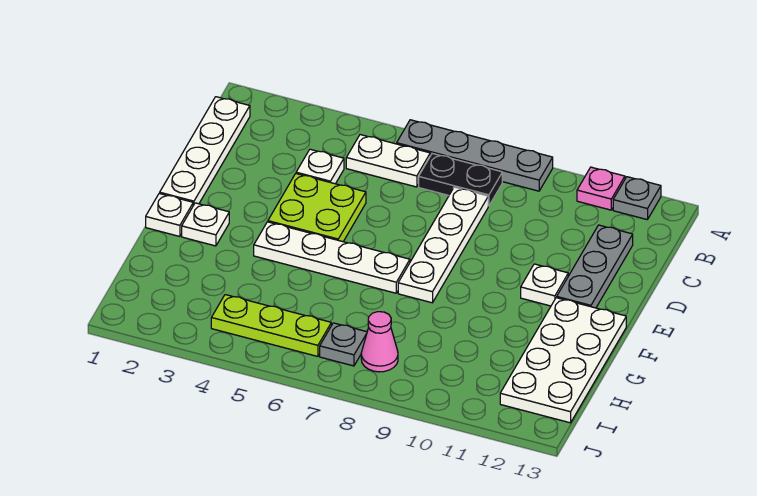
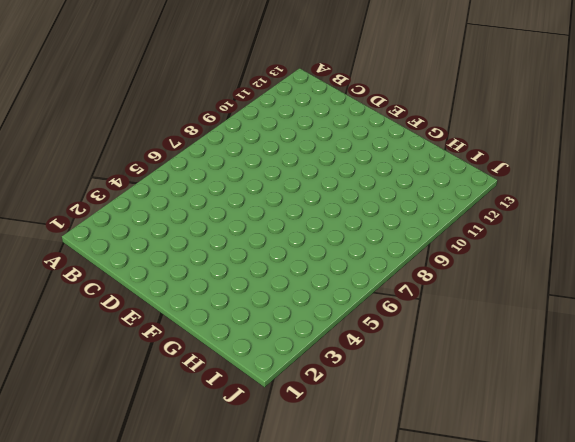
none -> grey plate A6:A9 level 1
none -> pink plate A11 level 1
none -> grey plate A12 level 1

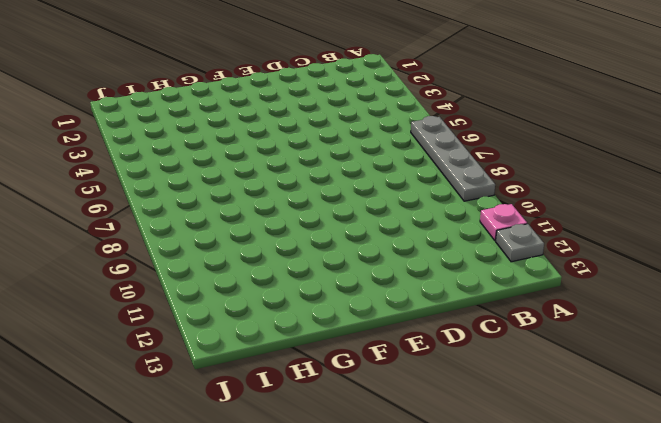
none -> white plate B1:E1 level 1
none -> white plate B5:B6 level 1
none -> black plate B7:B8 level 1

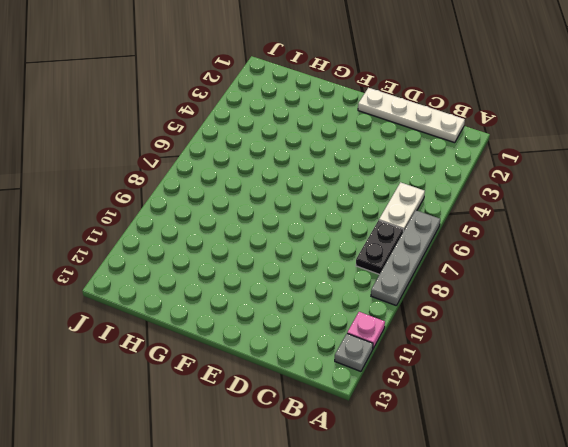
none -> white plate C4 level 1
none -> white plate C8:F8 level 1
none -> grey plate C12:E12 level 1

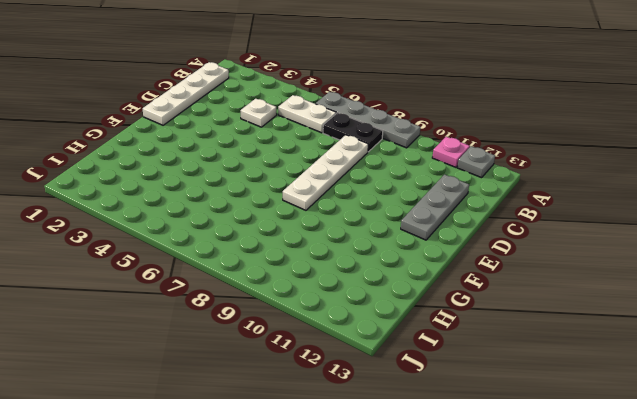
none -> lime plate D4:E5 level 1
none -> white plate E11 level 1
none -> white plate F1 level 1

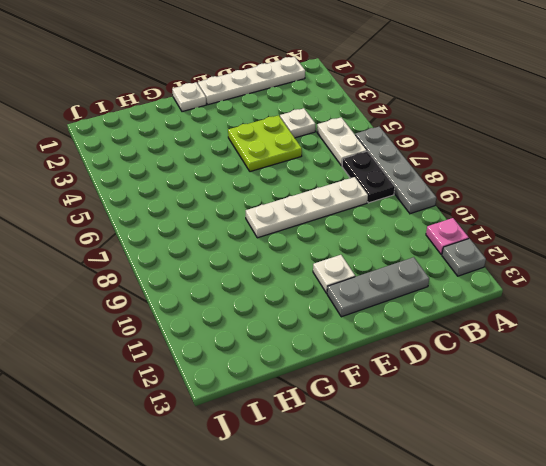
none -> white plate F2 level 1
none -> white plate F4:F7 level 1
none -> white plate F12:I13 level 1

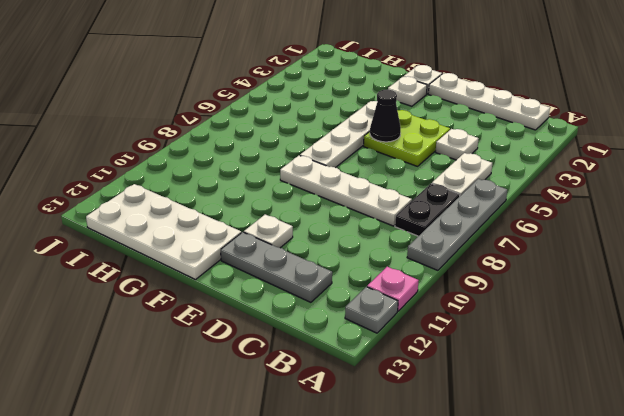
black cone E5 level 2 -> none
none -> lime plate I4:I6 level 1
none -> grey plate I7 level 1
none -> pink cone I8 level 1

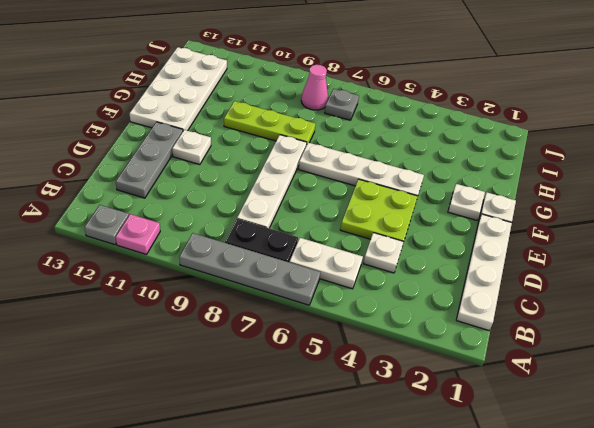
lime plate G8:G10 level 1 -> lime plate I4:I6 level 1

